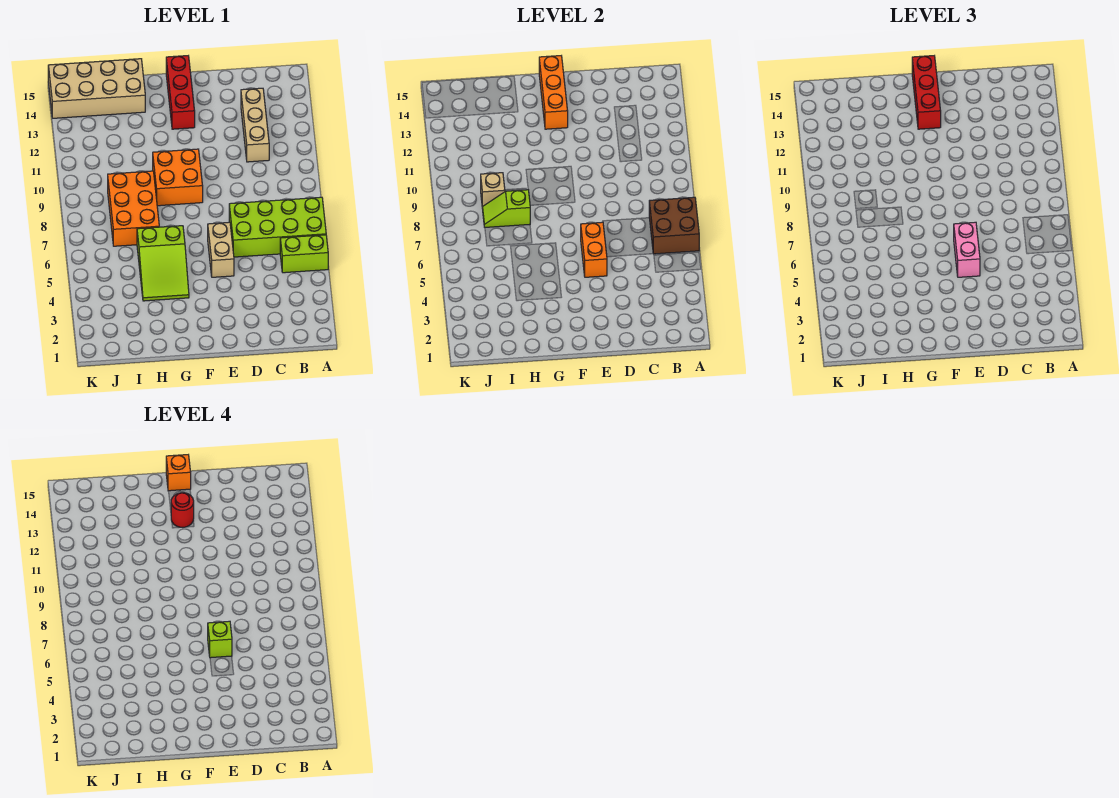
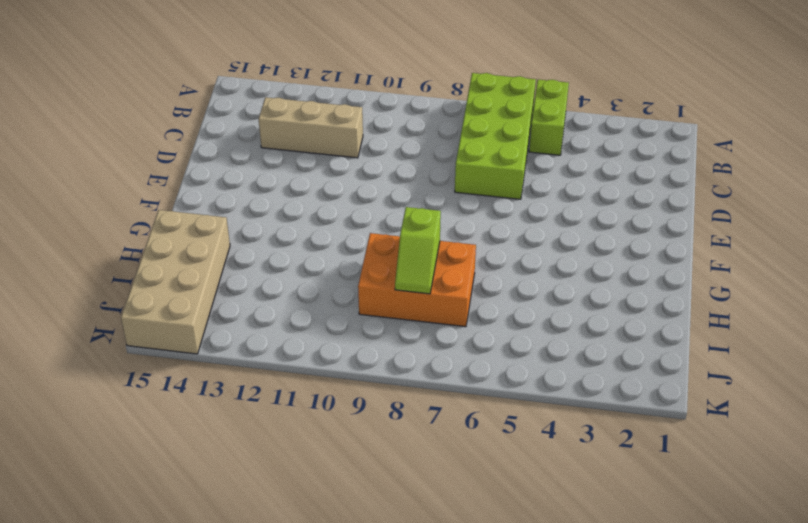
none -> tan brick E5:E6 level 1
none -> orange brick F9:G10 level 1
none -> red brick F13:F15 level 1

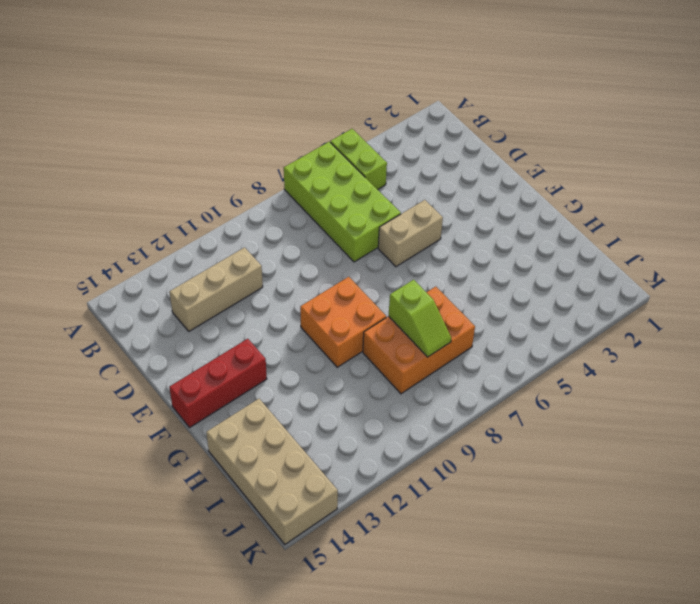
none -> lime slope G4:H6 level 1 top 6
none -> brown brick A6:B7 level 2
none -> orange brick E5:E6 level 2

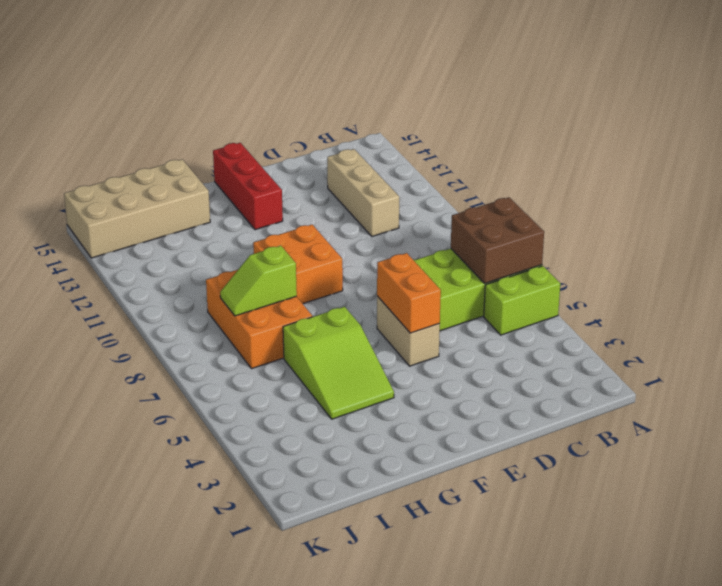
none -> orange brick F13:F15 level 2
none -> tan brick I9 level 2
none -> pink brick E5:E6 level 3

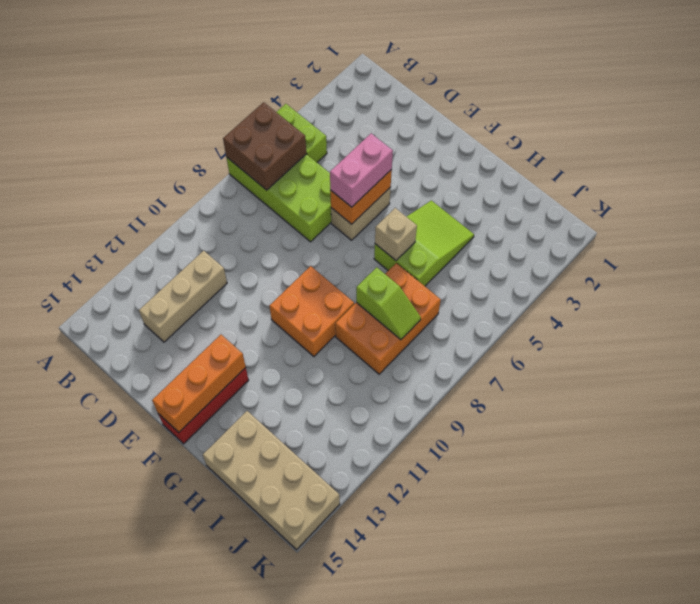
tan brick G6 level 2 -> tan brick I9 level 2
none -> red brick F13:F15 level 3
none -> lime brick E6 level 4
none -> red round brick F13 level 4

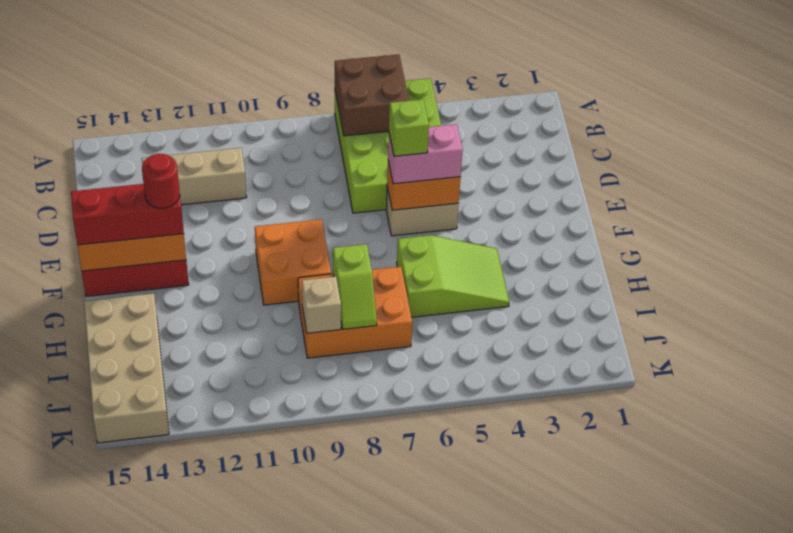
none -> orange brick F15 level 4

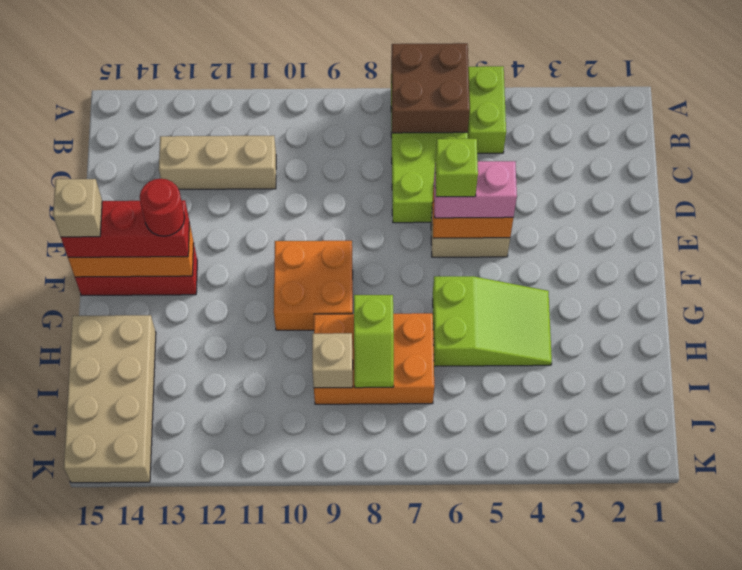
tan brick F15 level 4 -> orange brick F15 level 4

